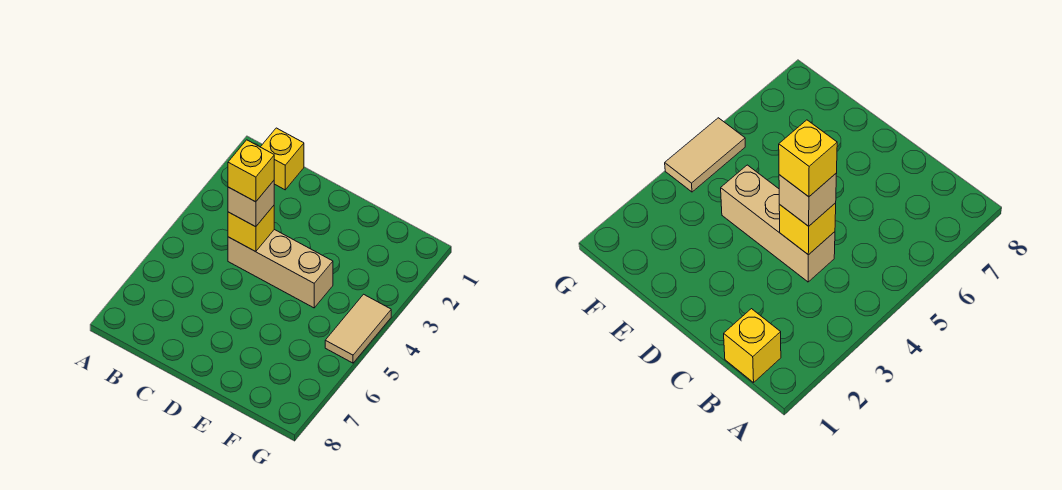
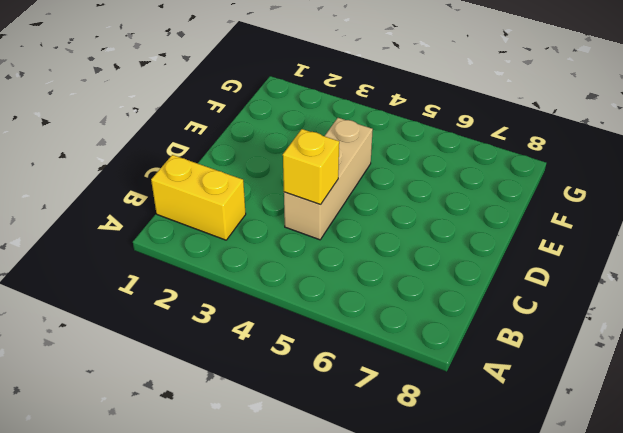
yellow brick B1:B2 level 1 -> yellow brick B1 level 1
none -> tan tile G4:G5 level 1
none -> tan brick C4 level 3

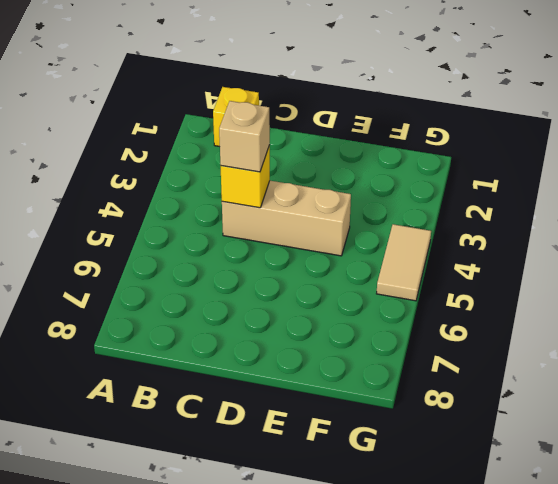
none -> yellow brick C4 level 4

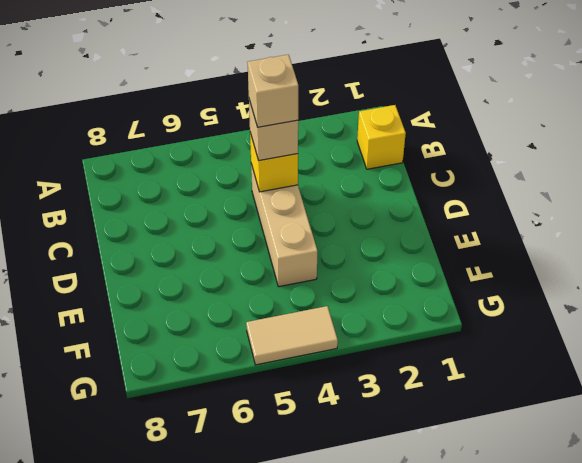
tan brick C4 level 4 -> yellow brick C4 level 4

